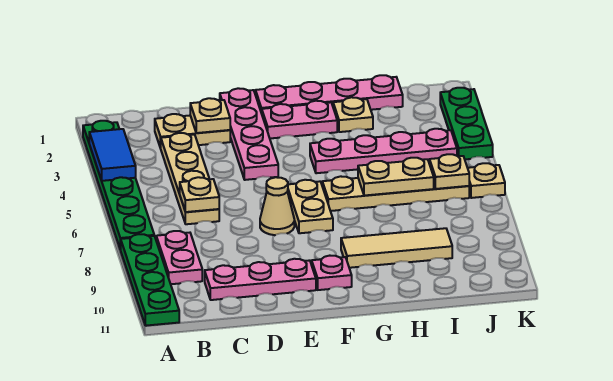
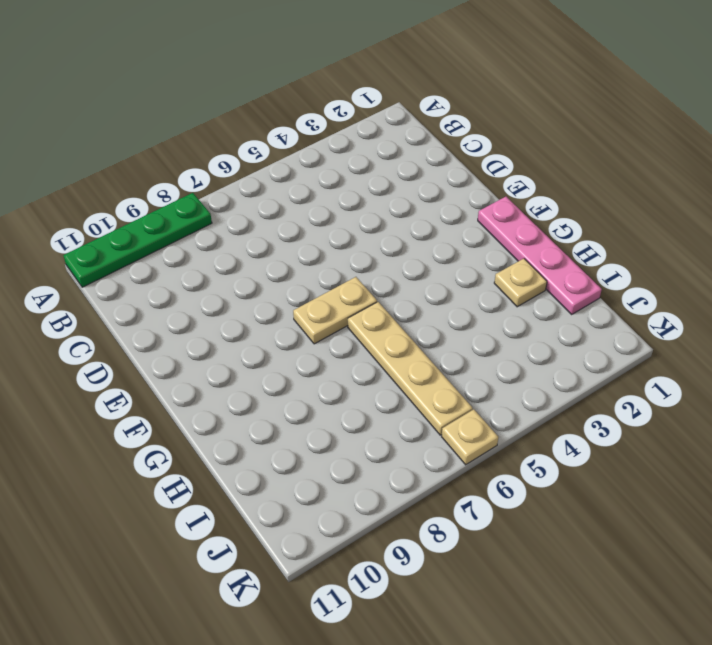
none -> green plate A2:A7 level 1
none -> pink plate B8:B9 level 1
none -> tan plate C2:D2 level 1

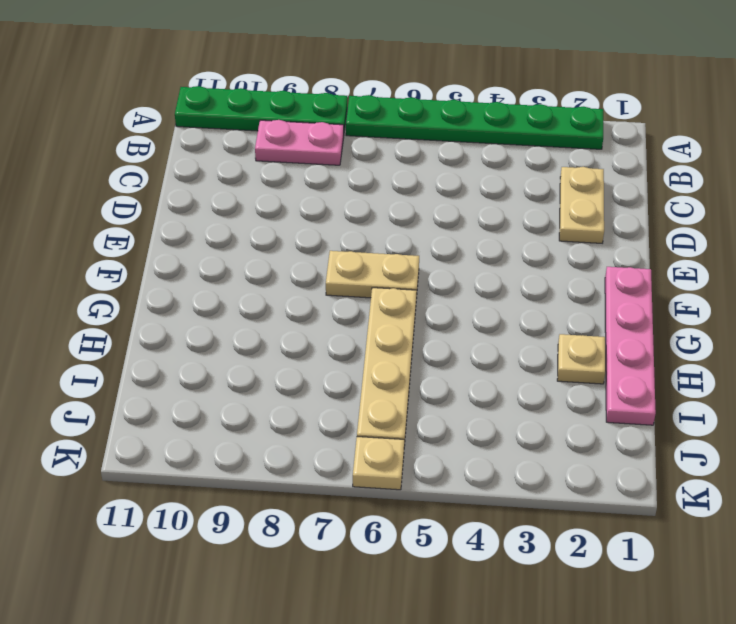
none -> tan plate C3:C6 level 1
none -> pink plate C10:E10 level 1
none -> pink plate E1:E4 level 1

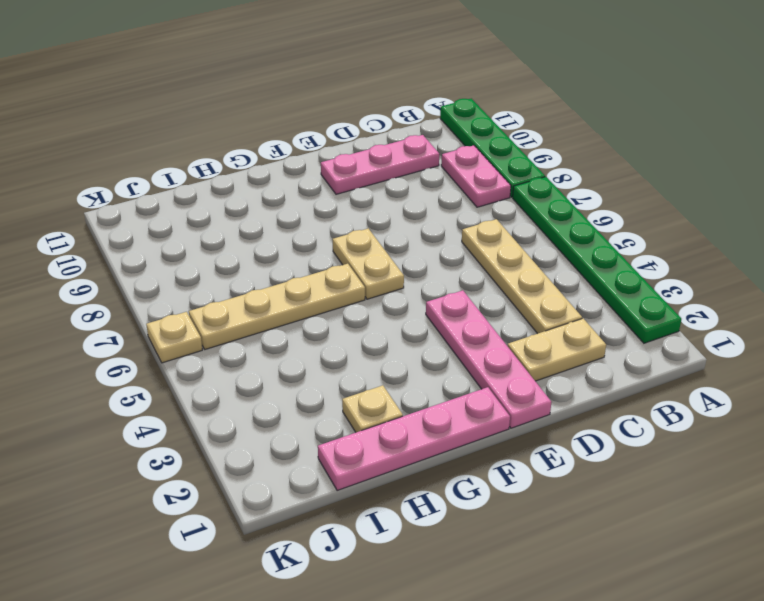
none -> tan cone E7 level 1
none -> pink plate F2:G2 level 1
none -> pink plate F10 level 1

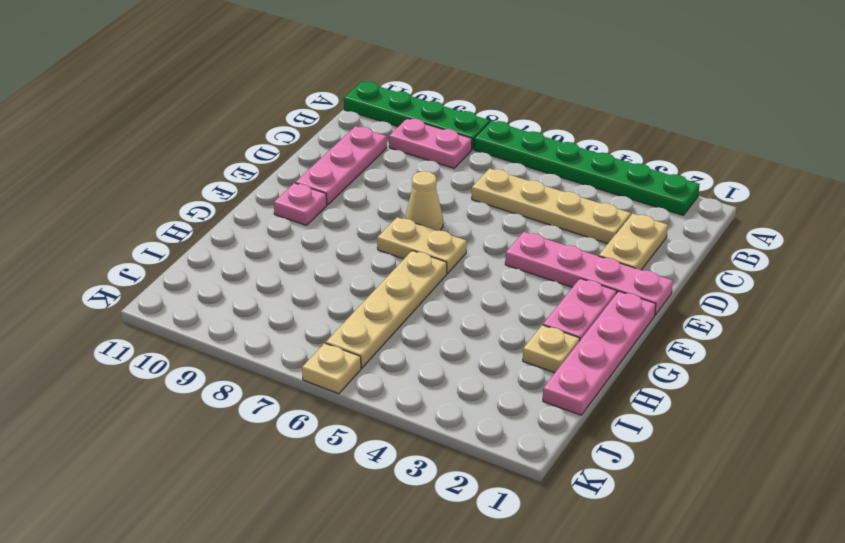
none -> pink plate G4:J4 level 1
none -> tan tile G9:I9 level 1
none -> green plate K2:K4 level 1

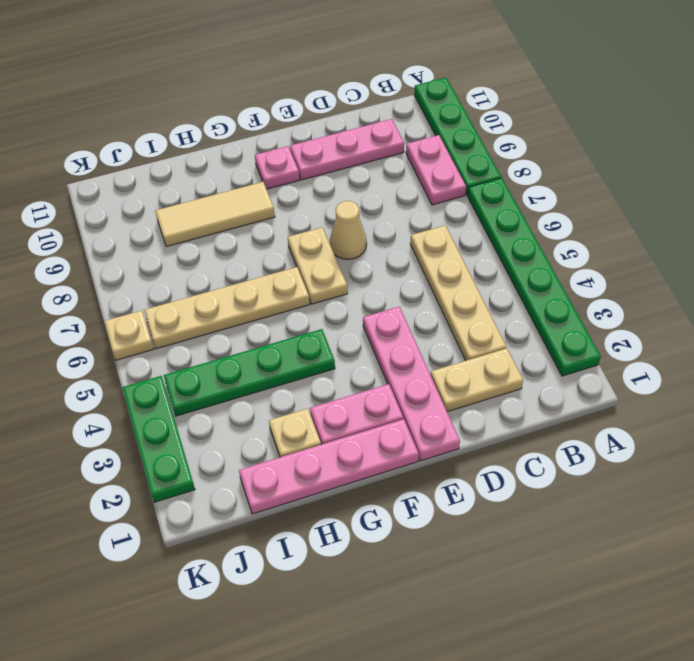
green plate G4:J4 level 1 -> pink plate G4:J4 level 1
none -> blue tile A3:A4 level 2
none -> tan plate C6 level 2
none -> tan plate D2 level 2

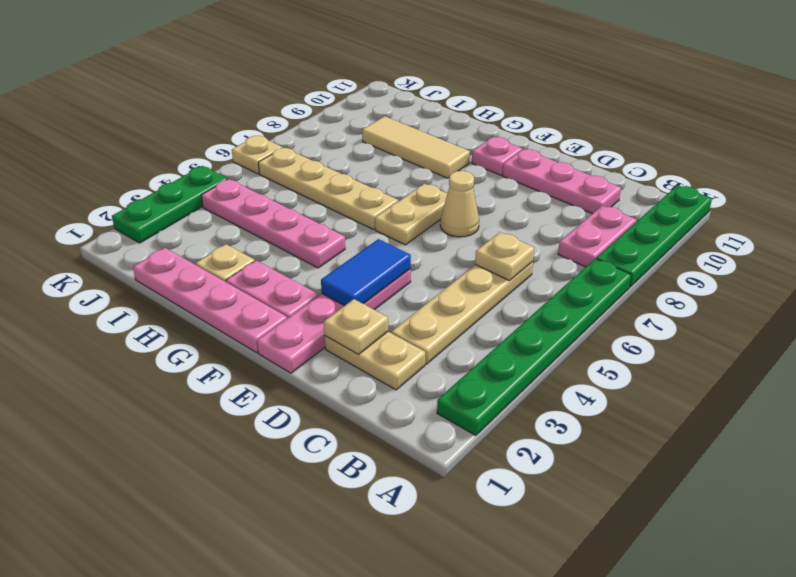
blue tile E3:E4 level 2 -> blue tile A3:A4 level 2
none -> tan plate H6:I6 level 2
none -> tan plate J6 level 2

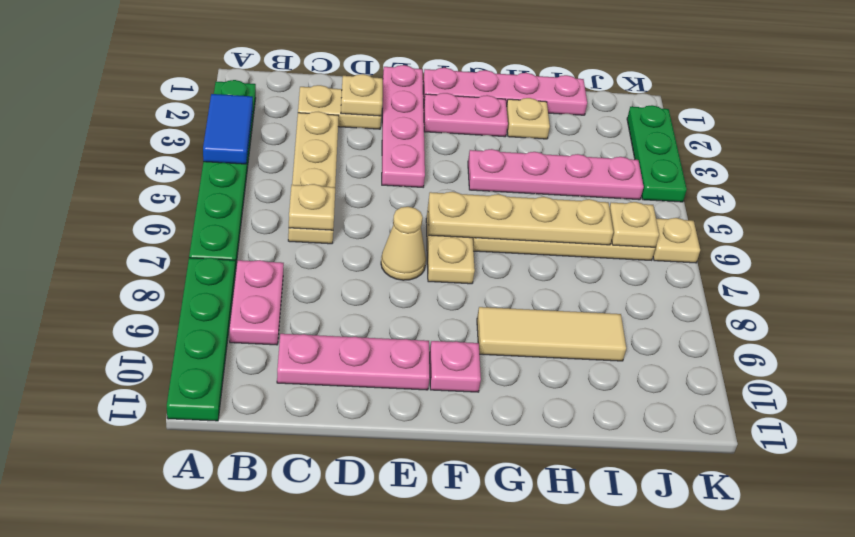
tan plate F6:I6 level 2 -> tan plate H6:I6 level 2

